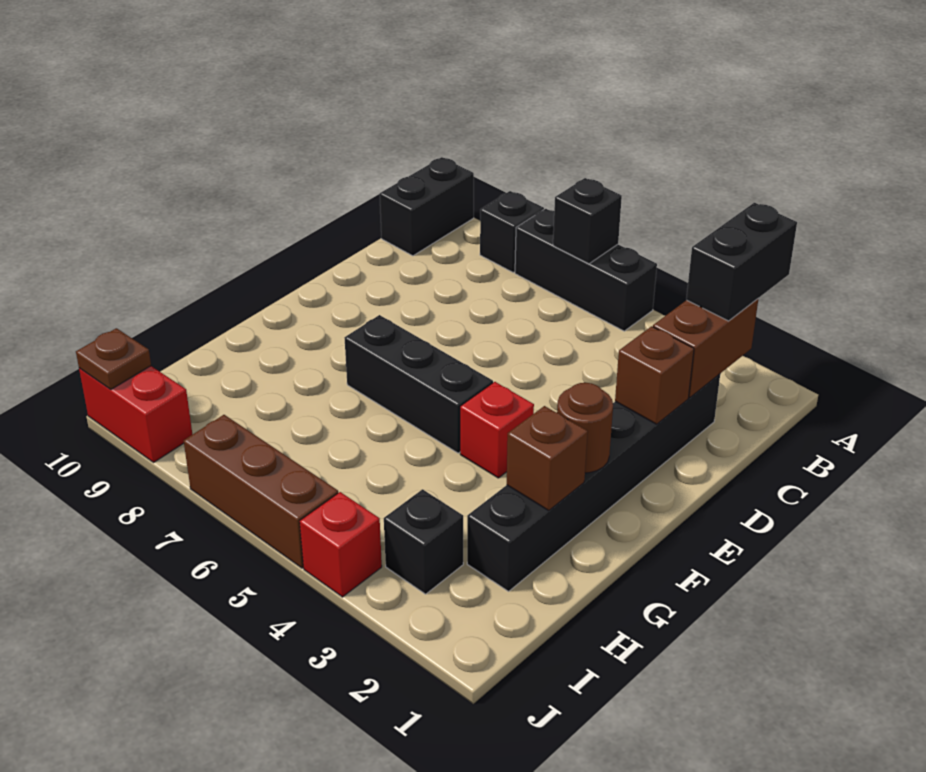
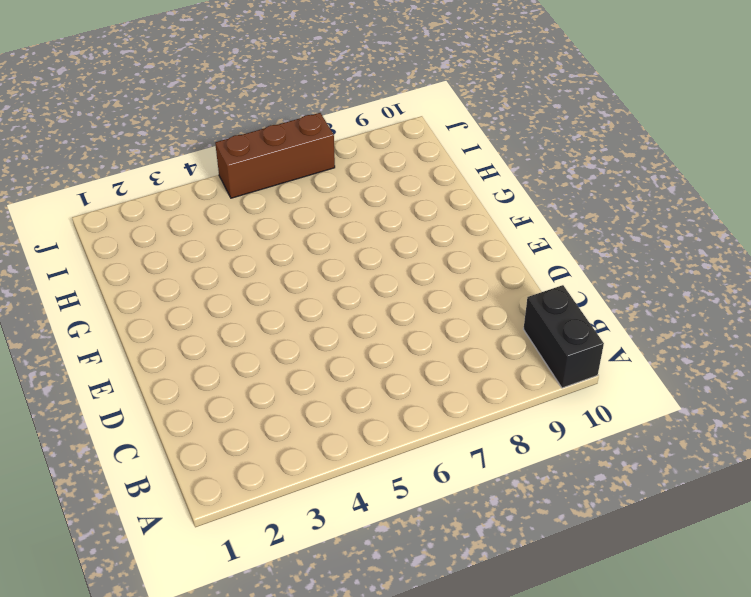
none -> black brick A5:A7 level 1
none -> black brick A8 level 1
none -> black brick C2:H2 level 1

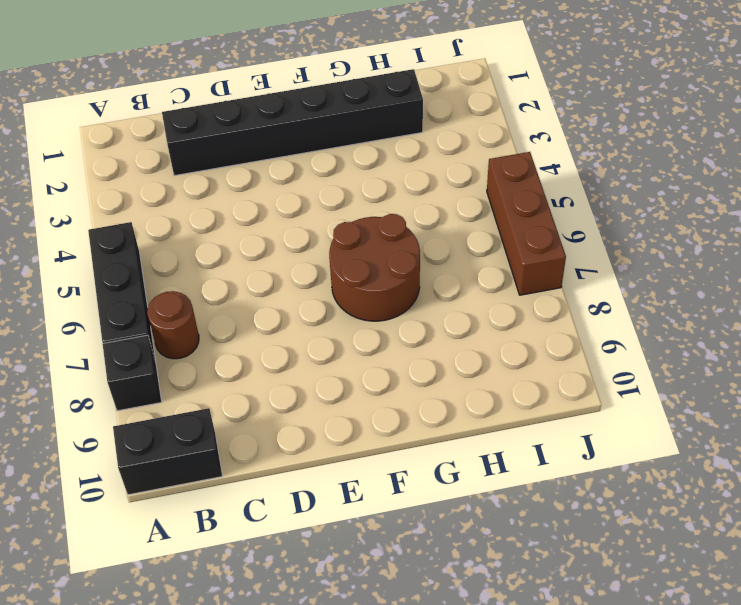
brown round brick B7 level 1 -> brown round brick F2 level 2
brown round brick F6:G7 level 1 -> black brick F5:F7 level 1
none -> red brick F4 level 1
none -> black brick I3 level 1
none -> red brick J4 level 1

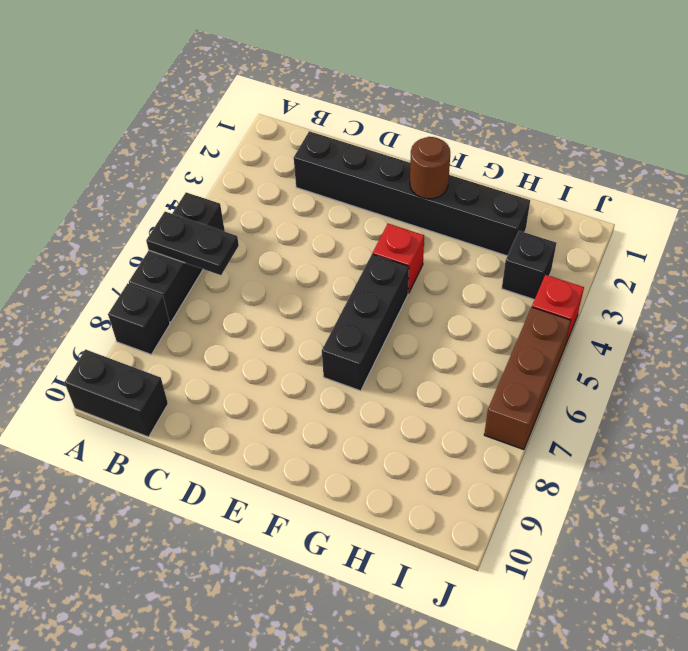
black plate A6:B6 level 2 -> black brick A6 level 2
none -> red brick J9:J10 level 1
none -> brown brick B2:C2 level 2
none -> brown brick D2 level 2

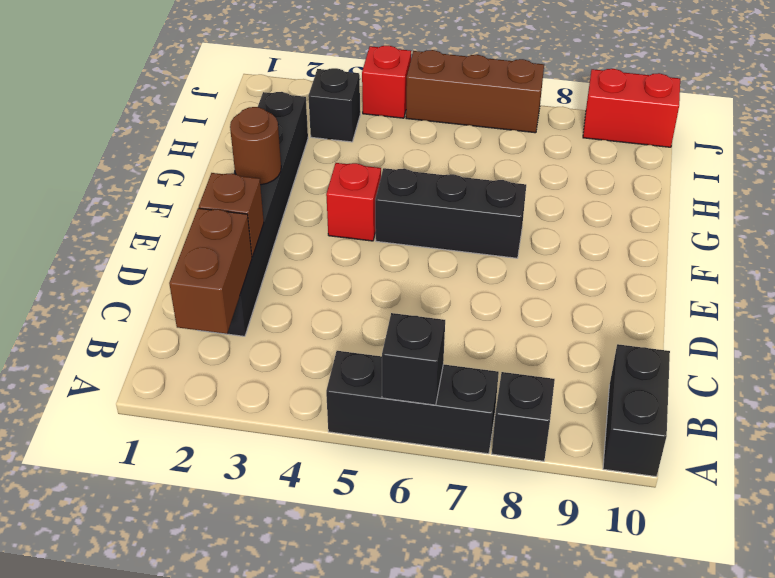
none -> brown brick G2 level 2
none -> brown plate J10 level 2
none -> black brick A2:B2 level 3

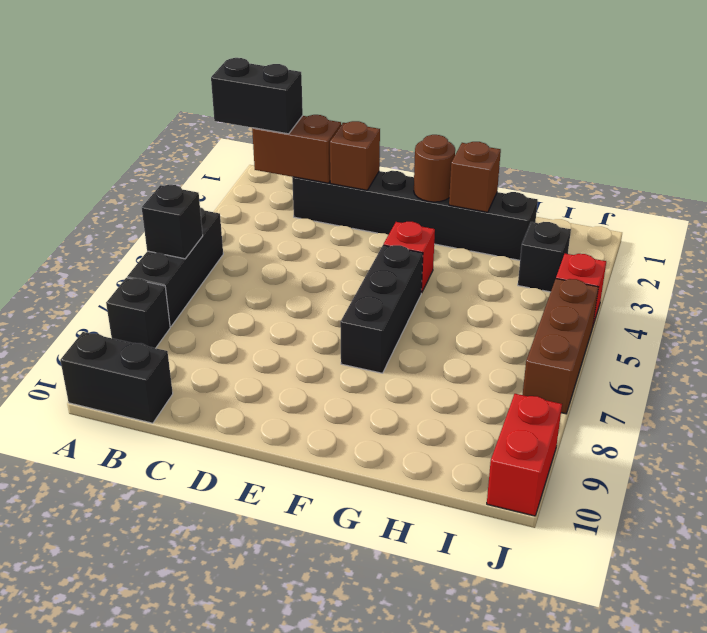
none -> brown plate J10 level 2

